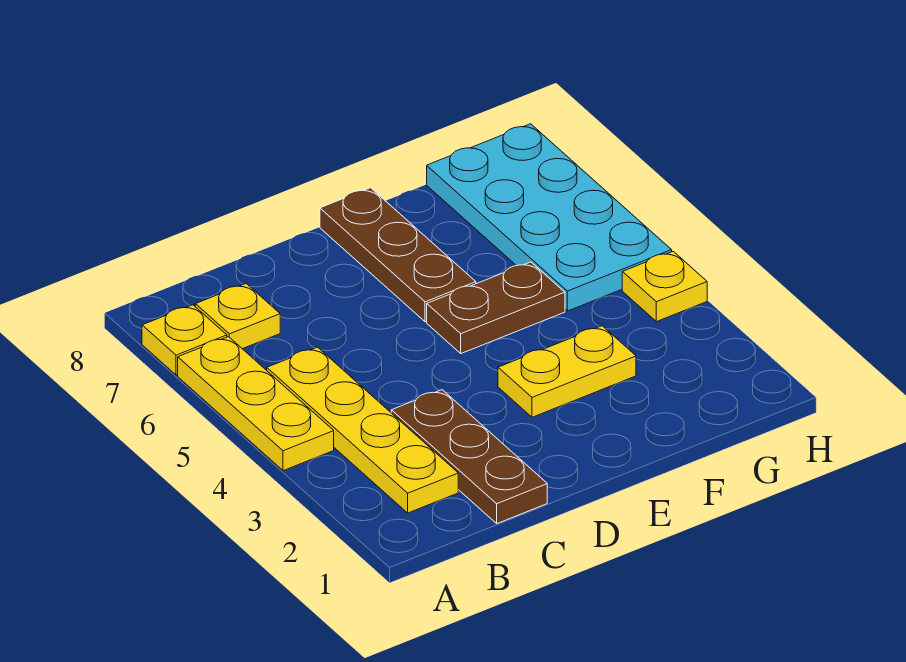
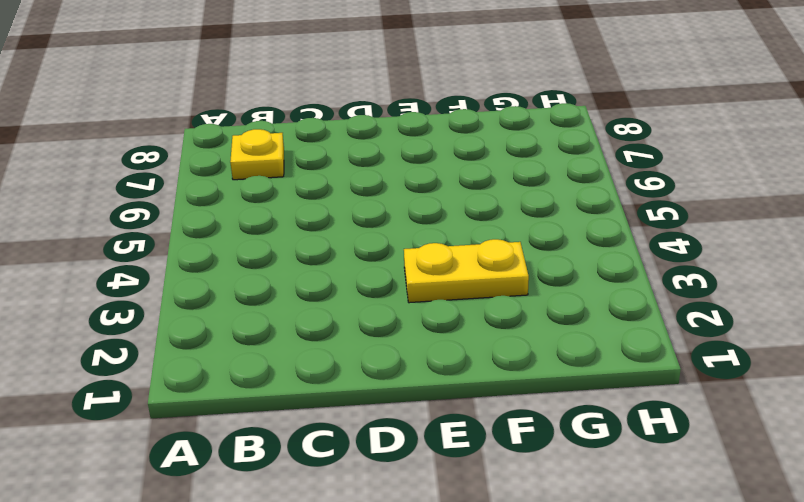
none -> yellow plate A4:A6 level 1
none -> yellow plate A7 level 1

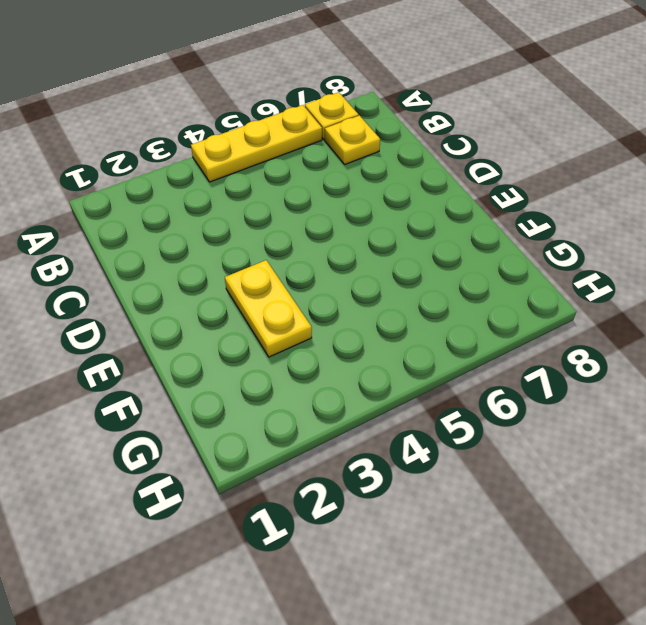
none -> yellow plate B2:B5 level 1
none -> brown plate C1:C3 level 1

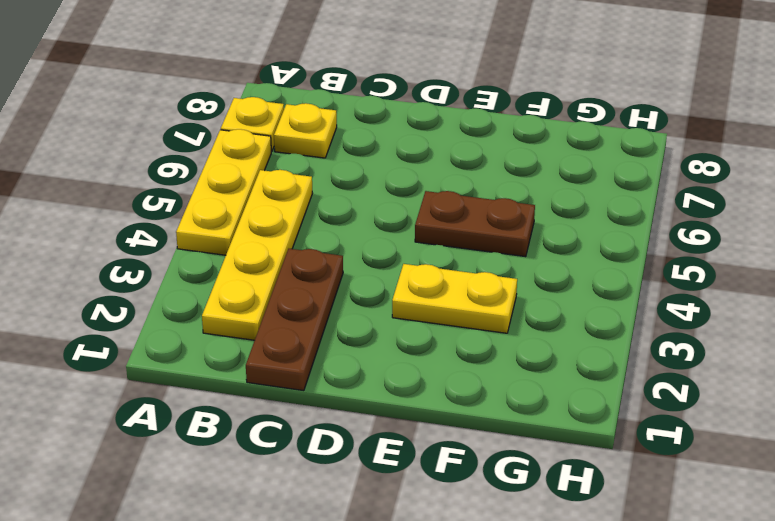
none -> brown plate E6:E8 level 1
none -> cyan plate G5:H8 level 1

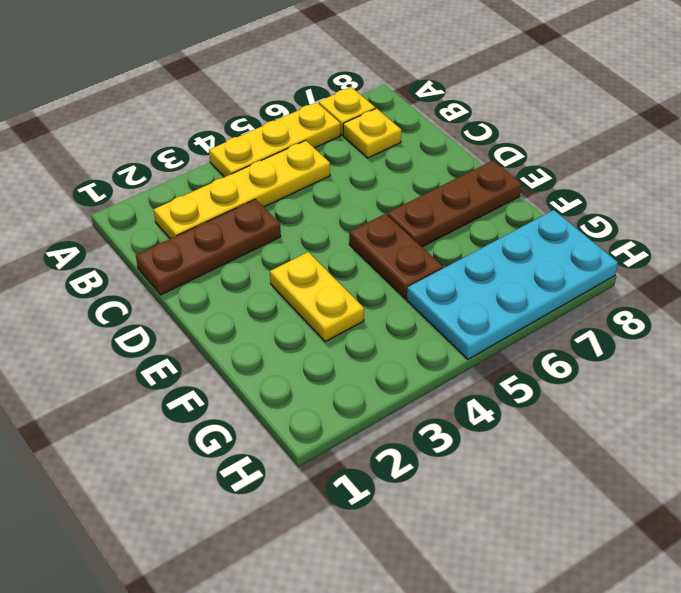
none -> yellow plate H4 level 1

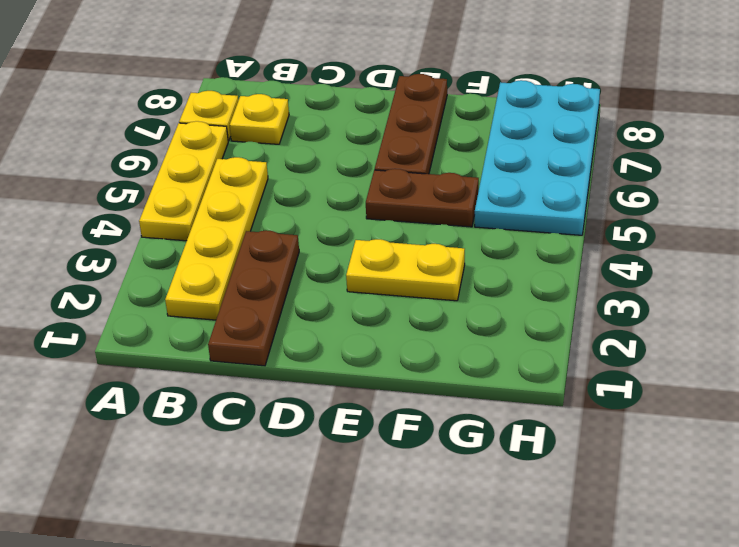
none -> yellow plate H4 level 1

